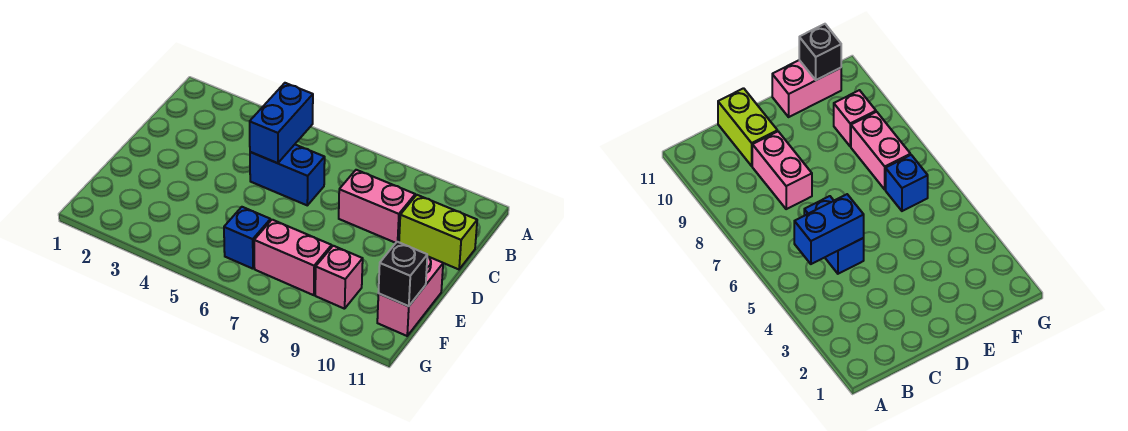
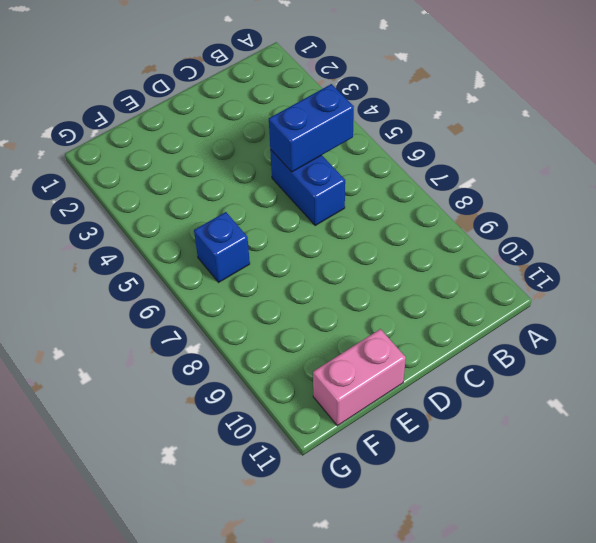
none -> pink brick C8:C9 level 1
none -> lime brick C10:C11 level 1

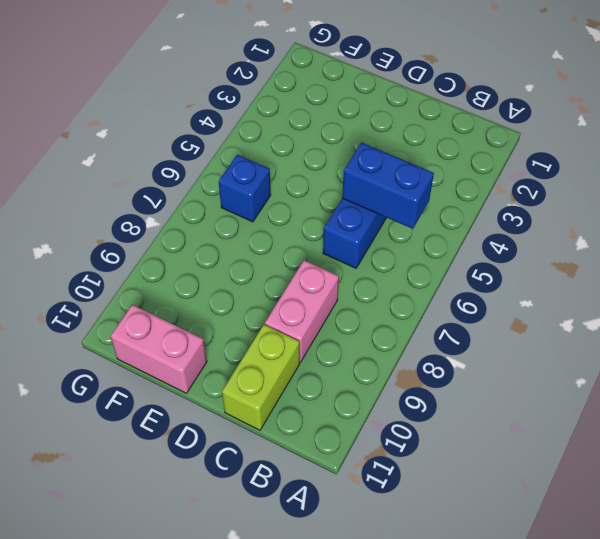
none -> pink brick F7:F8 level 1
none -> pink brick F9 level 1

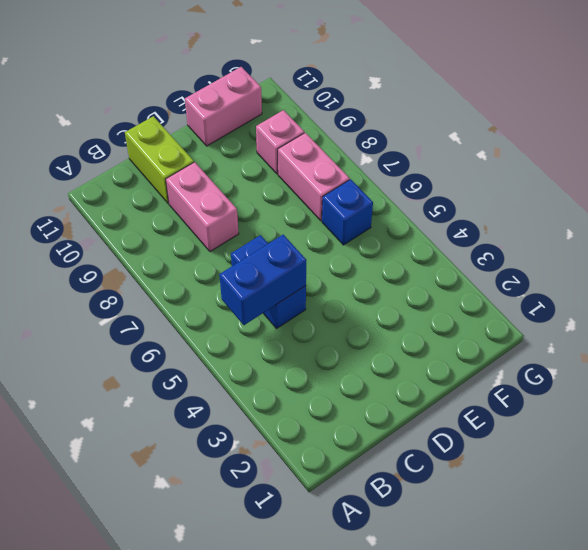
none -> black brick F11 level 2

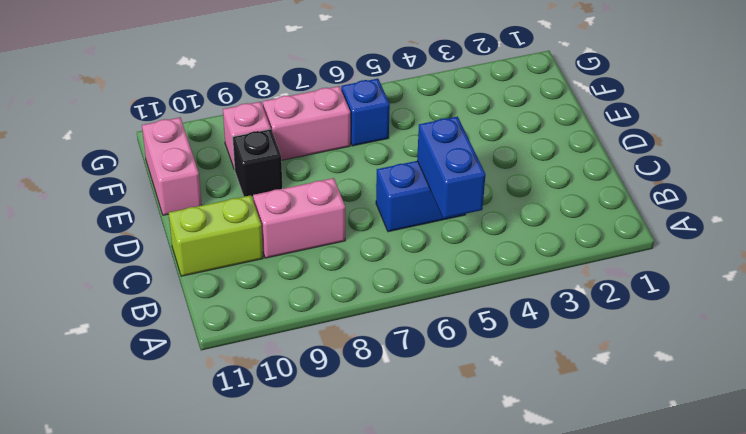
black brick E9 level 1 -> black brick F11 level 2

